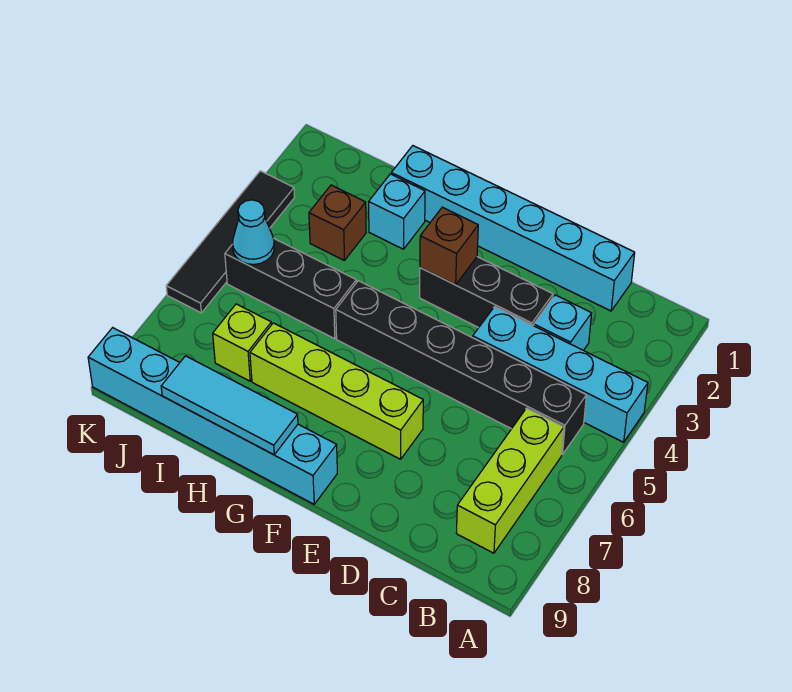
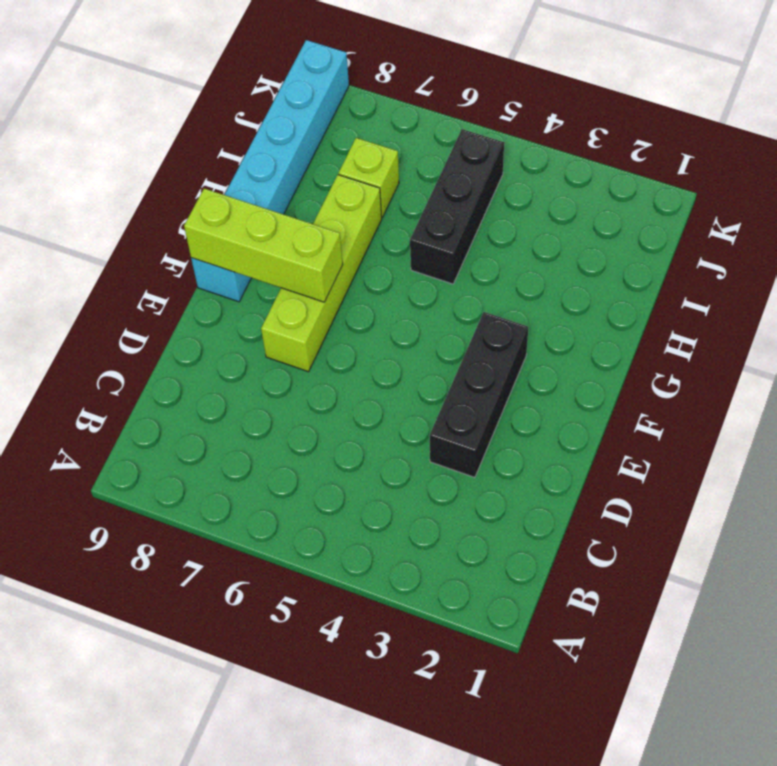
lime brick F7:F9 level 2 -> lime brick B6:B8 level 1
none -> cyan brick A4:D4 level 1
none -> black brick B5:G5 level 1
none -> cyan brick C1:H1 level 1

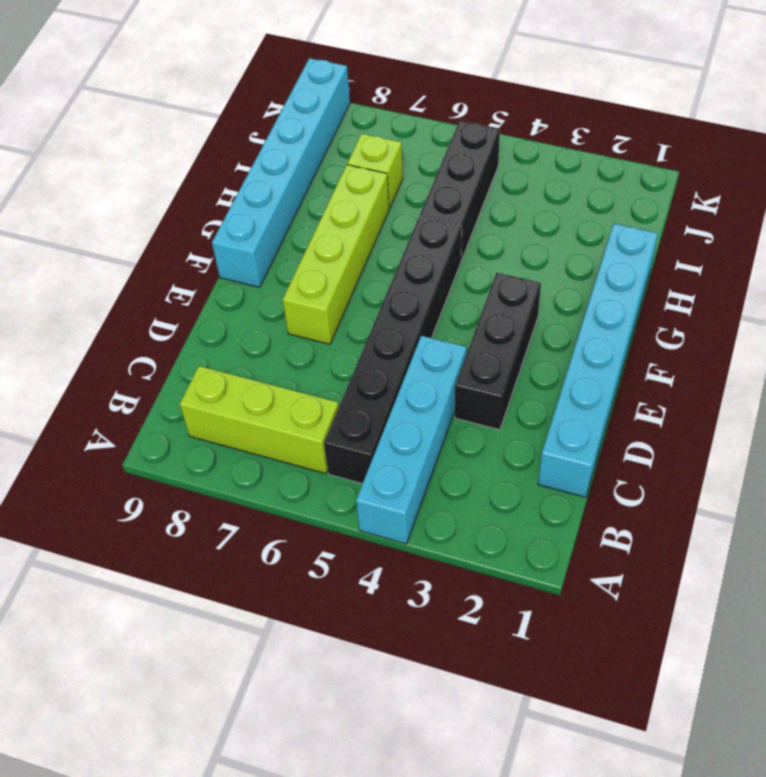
none -> cyan brick C3 level 1
none -> cyan brick H2 level 1
none -> brown brick I3 level 1

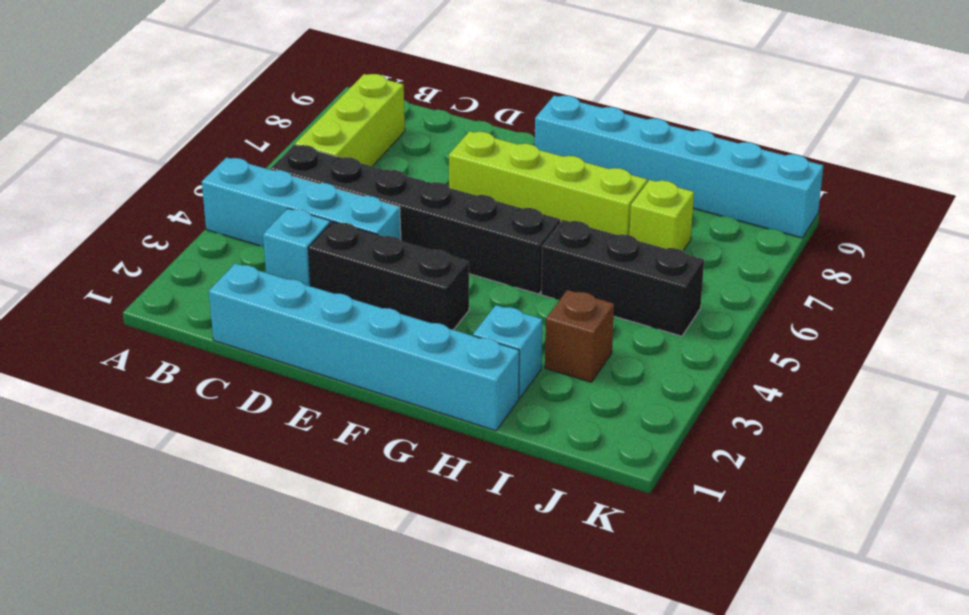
none -> black tile K3:K6 level 1
none -> brown brick F3 level 2
none -> cyan tile G9:I9 level 2

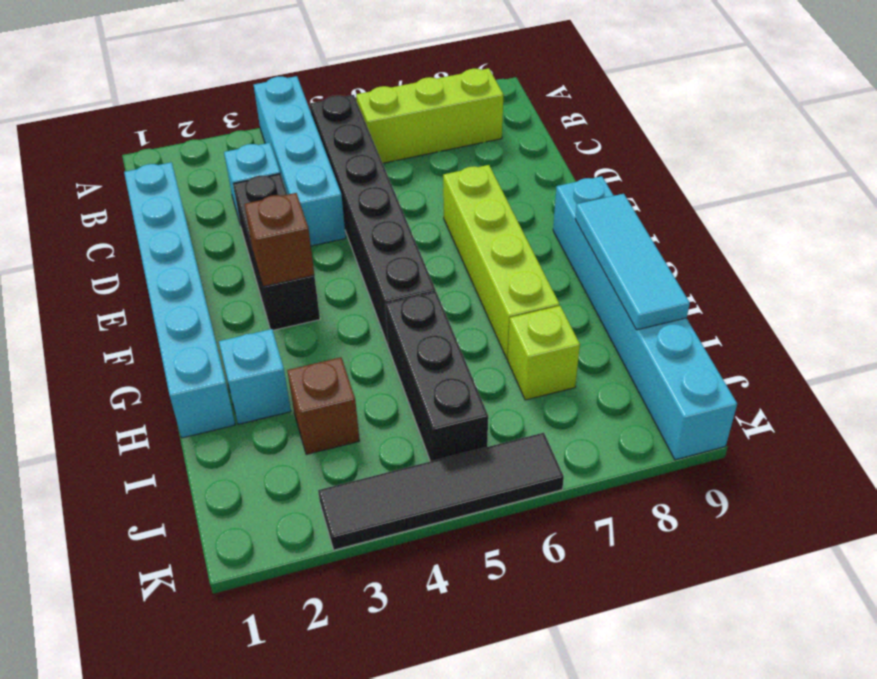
none -> cyan cone J5 level 2

